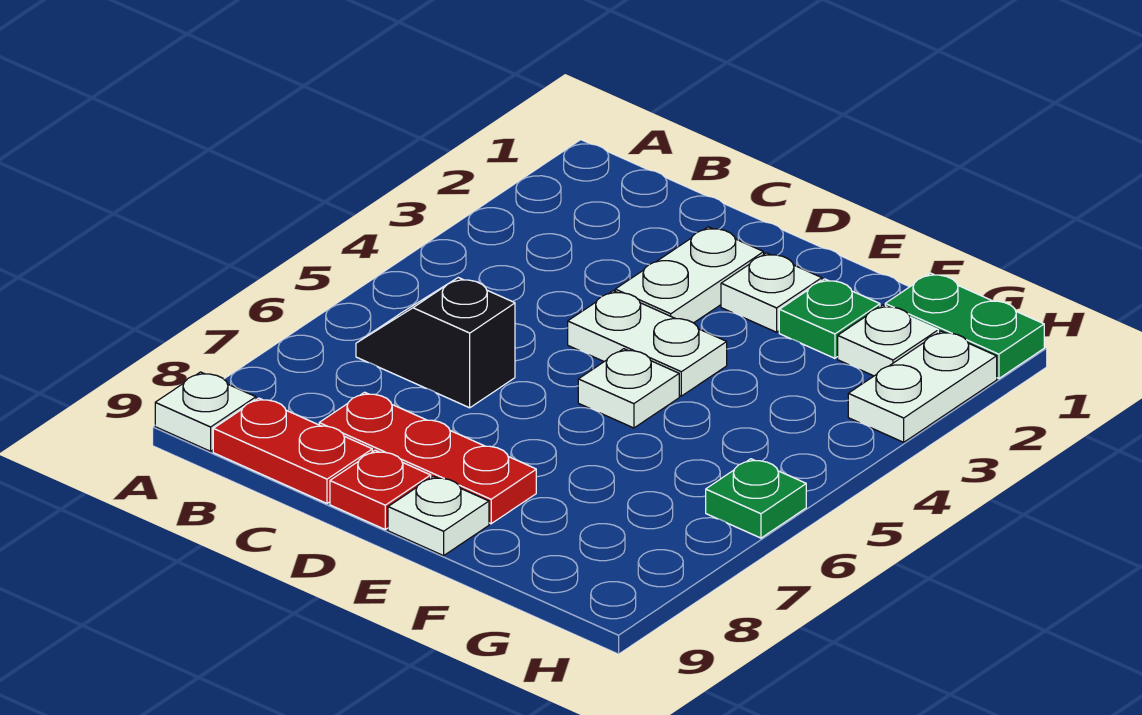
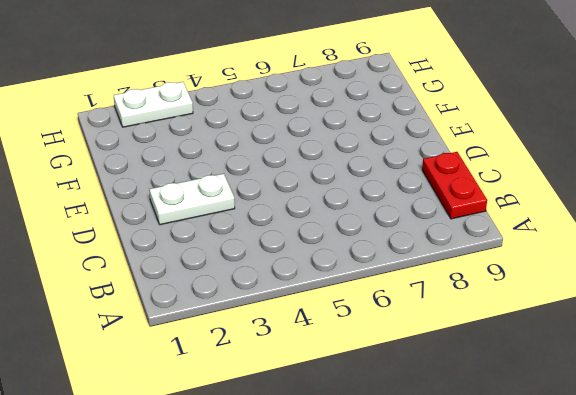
none -> white plate A9 level 1
none -> black slope B6:C6 level 1 top C
none -> red plate C8:E8 level 1

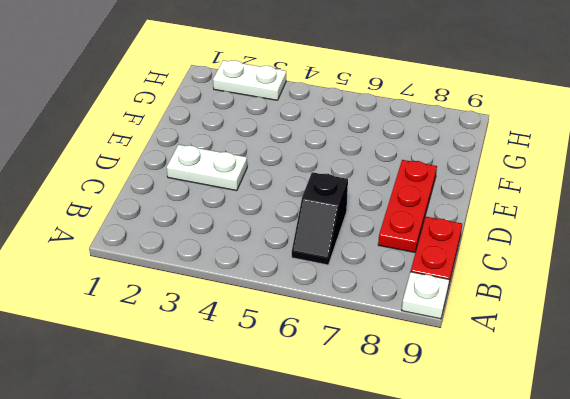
none -> white plate D4:E4 level 1
none -> red plate D9 level 1
none -> white plate E2 level 1

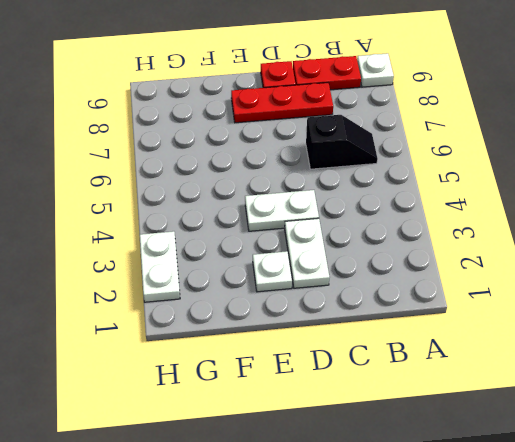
none -> white plate E5 level 1
none -> white plate E9 level 1
none -> green plate F2 level 1

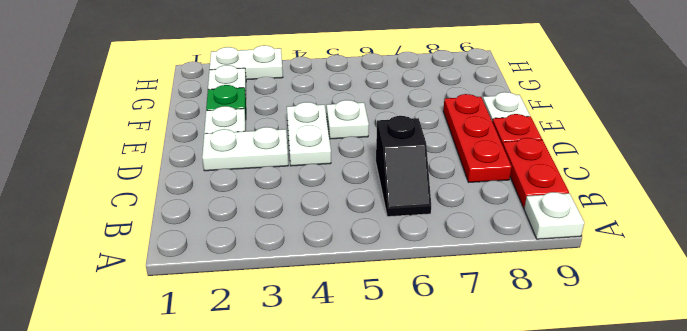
none -> green plate G1:H1 level 1
none -> green plate H6 level 1

